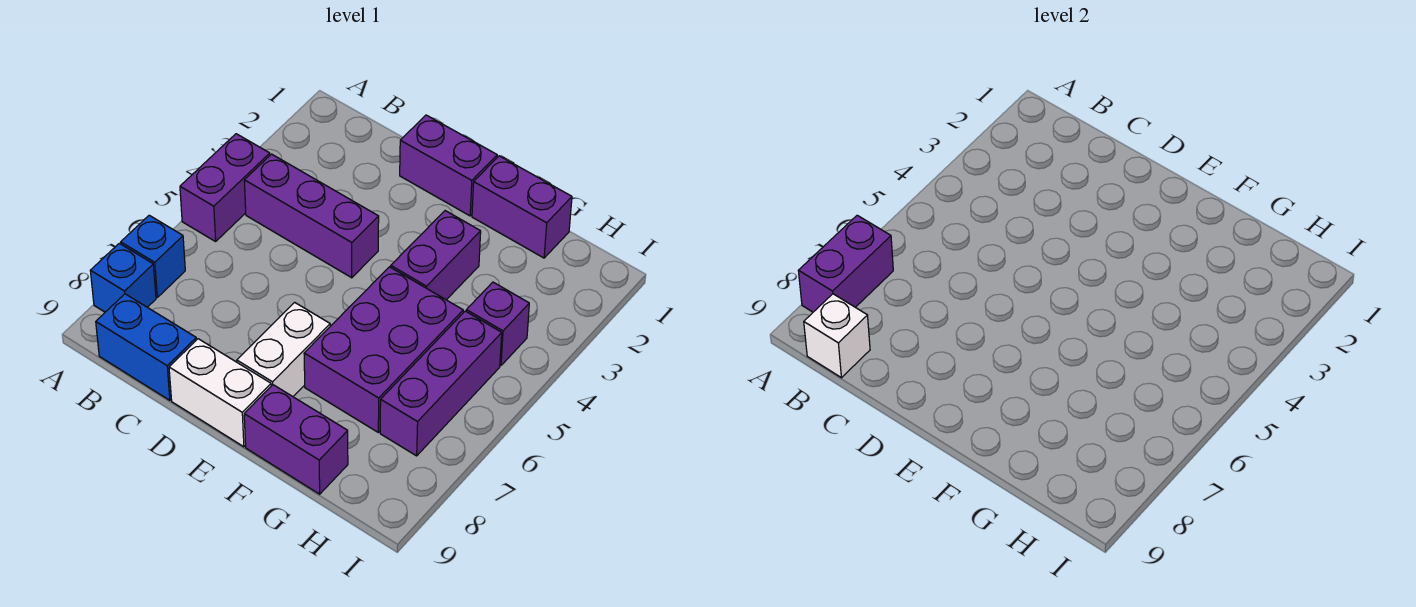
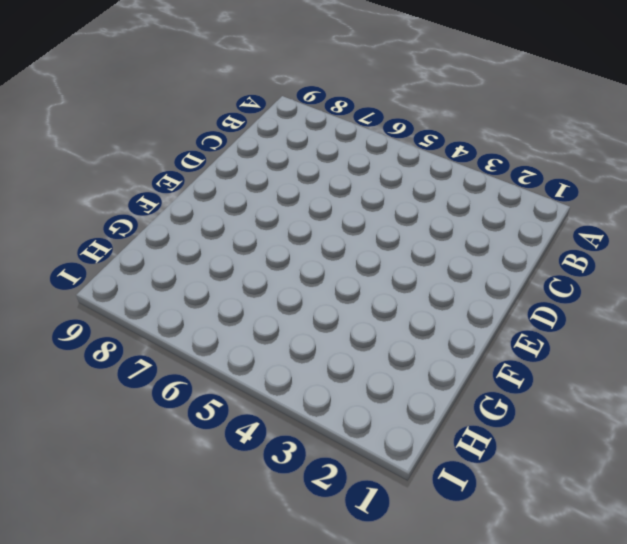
none -> purple brick A4:A5 level 1
none -> blue brick A7 level 1
none -> blue brick A8 level 1

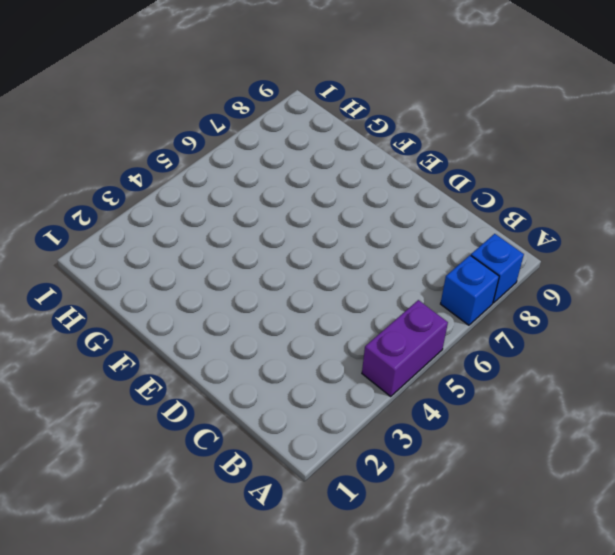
none -> purple brick B4:D4 level 1
none -> blue brick B9:C9 level 1
none -> purple brick D1:E1 level 1

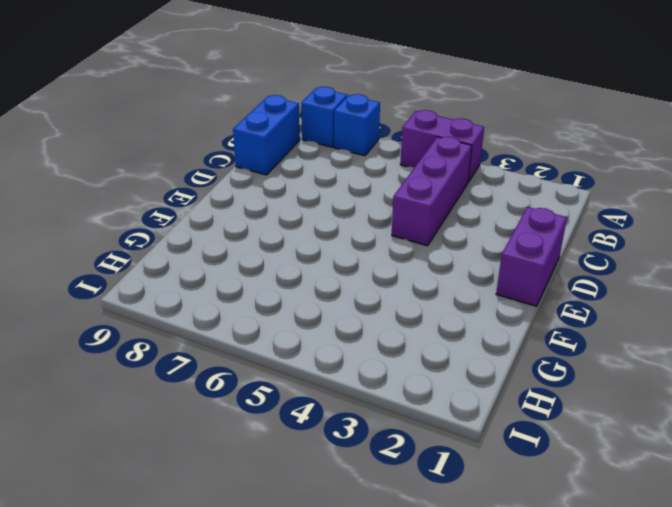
none -> white brick D9:E9 level 1
none -> white brick E7:E8 level 1
none -> purple brick F1:G1 level 1

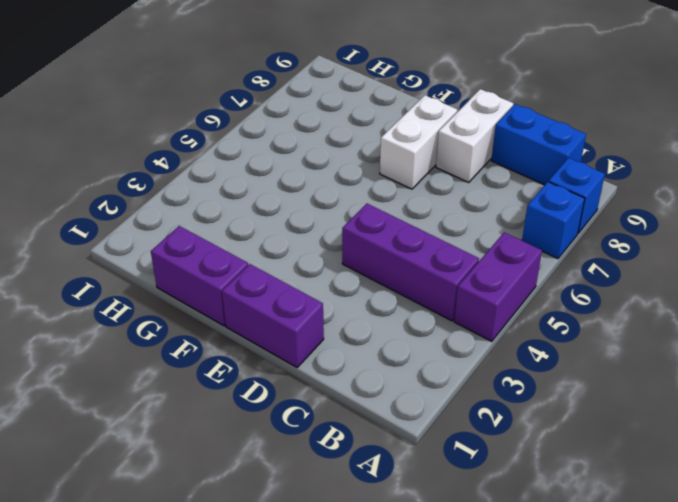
white brick D8:D9 level 1 -> white brick D9:E9 level 1
none -> purple brick F3:F4 level 1
none -> purple brick F5:G7 level 1
none -> purple brick F9:G9 level 1

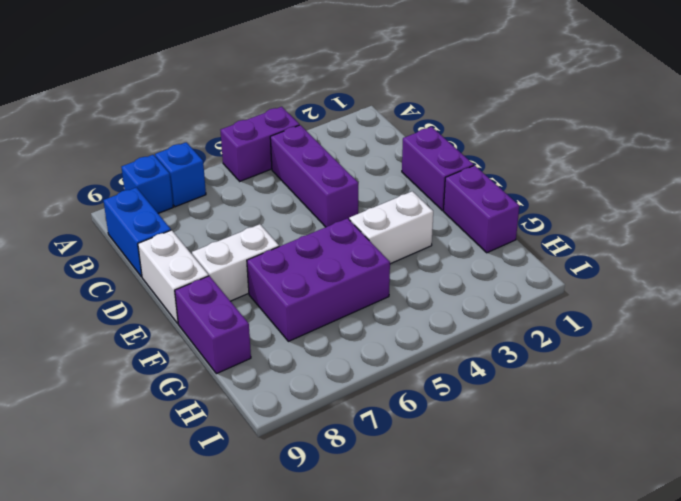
white brick F3:F4 level 1 -> purple brick F3:F4 level 1
none -> purple brick H4 level 1
none -> purple brick H5:H7 level 1
none -> purple brick A7:A8 level 2

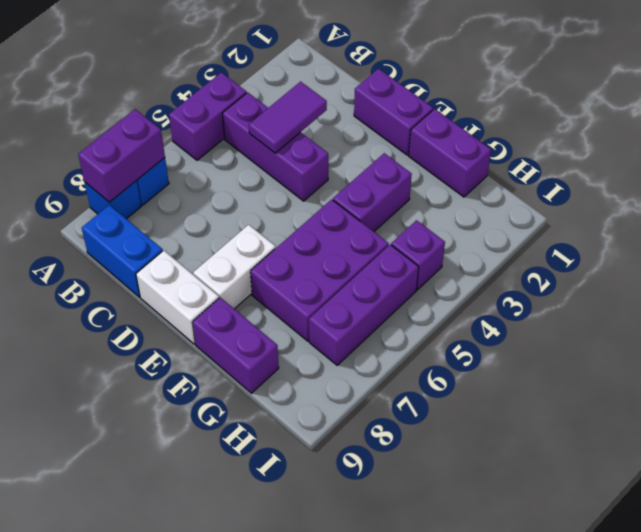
purple tile C3:C4 level 2 -> none
none -> white brick B9 level 2

